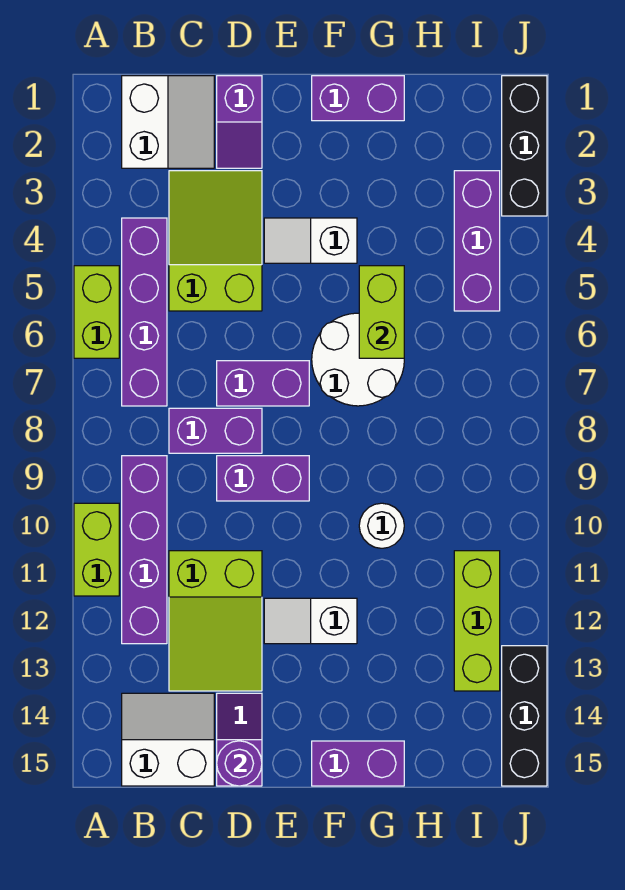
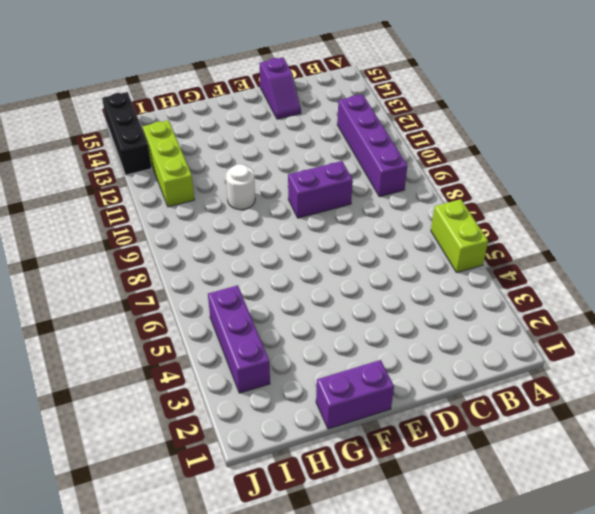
none -> lime brick A10:A11 level 1
none -> white slope B1:C2 level 1 top B
none -> purple brick B4:B7 level 1

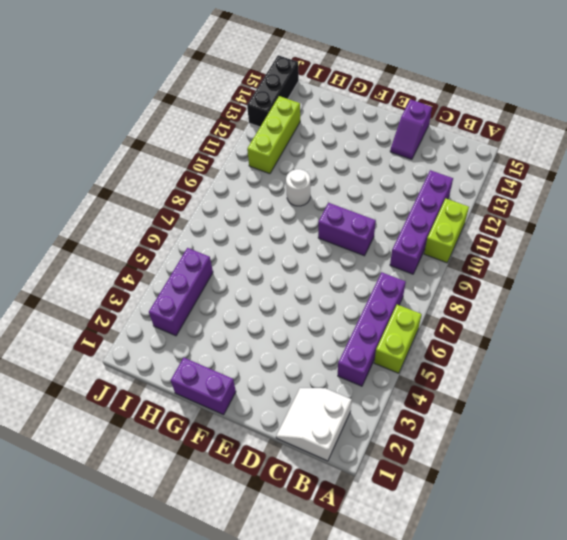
none -> white slope B14:C15 level 1 top 15
none -> lime slope C3:D5 level 1 top 5
none -> purple brick C8:D8 level 1

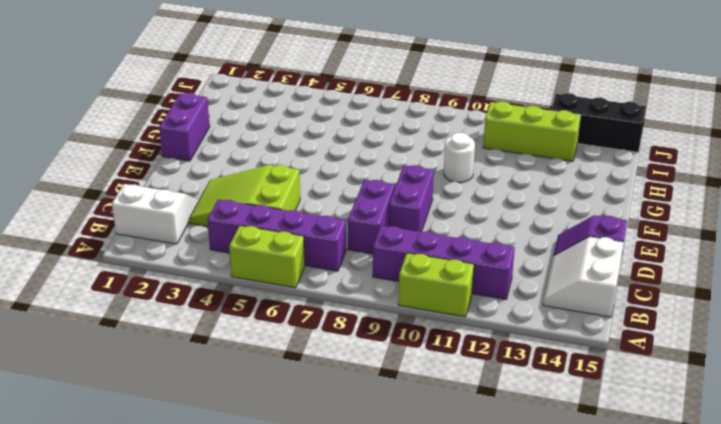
none -> lime slope C11:D13 level 1 top 11
none -> purple slope D1:D2 level 1 top 1
none -> purple brick D7:E7 level 1

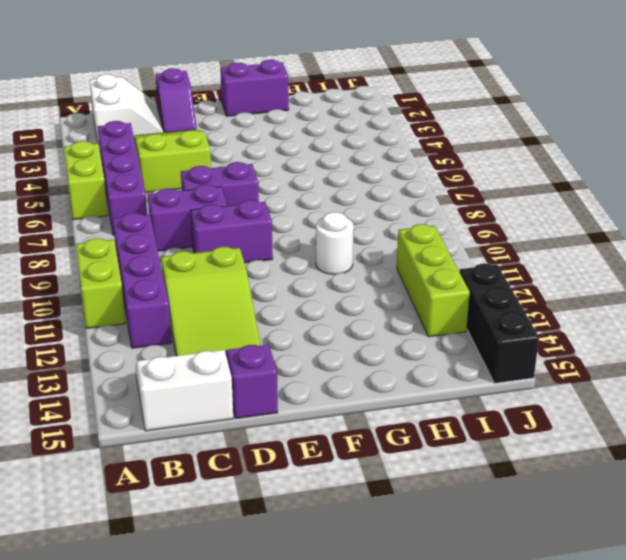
none -> white slope E4:F4 level 1 top F
none -> white slope E12:F12 level 1 top F
none -> white round brick F6:G7 level 1

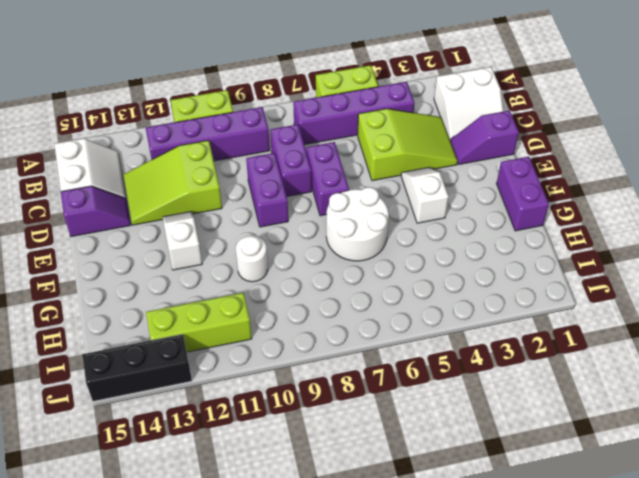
none -> purple brick F15:G15 level 1
none -> purple brick I3:I5 level 1
none -> black brick J1:J3 level 1

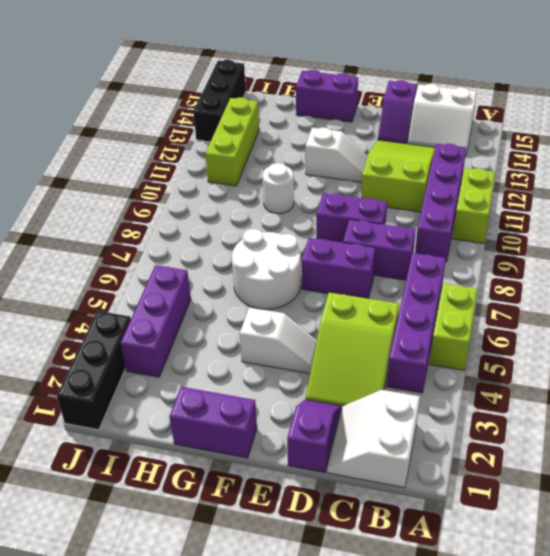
none -> purple round brick D15 level 2
none -> lime brick G5:G6 level 2

